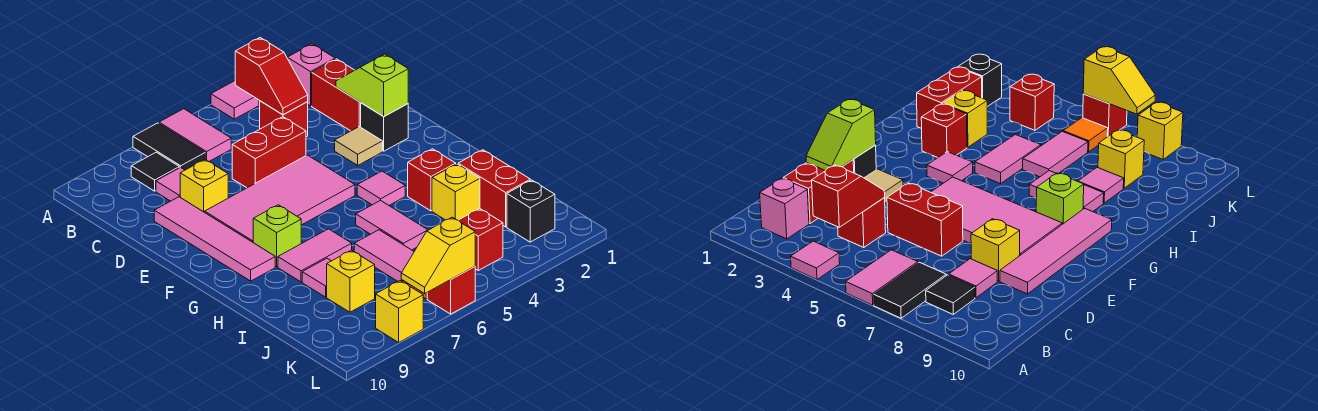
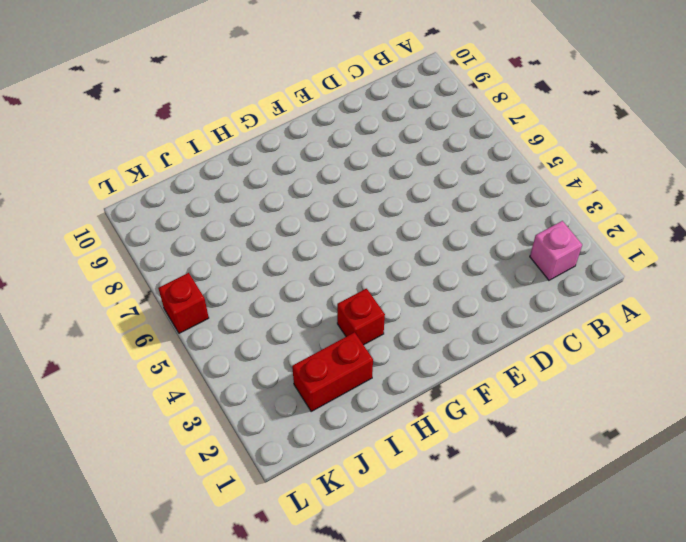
none -> pink tile A4 level 1
none -> pink tile A6:B6 level 1
none -> black tile A7:B7 level 1
none -> black tile B8 level 1

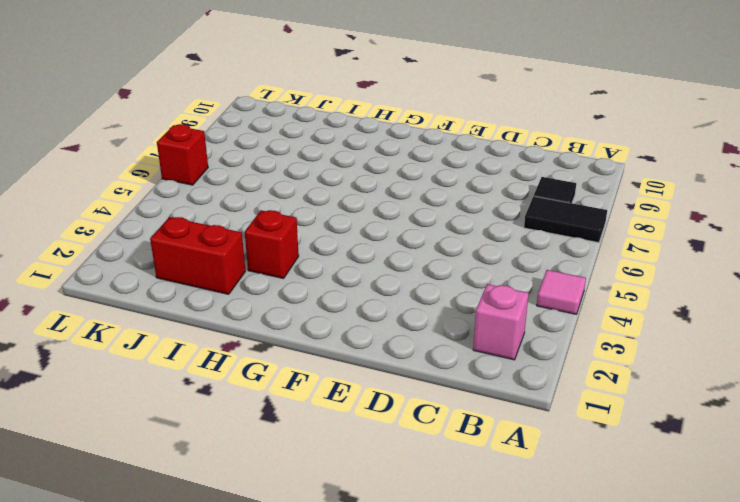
none -> pink tile A6:B6 level 1
none -> red brick C2:D2 level 1
none -> red brick C4 level 1
none -> pink tile C8 level 1

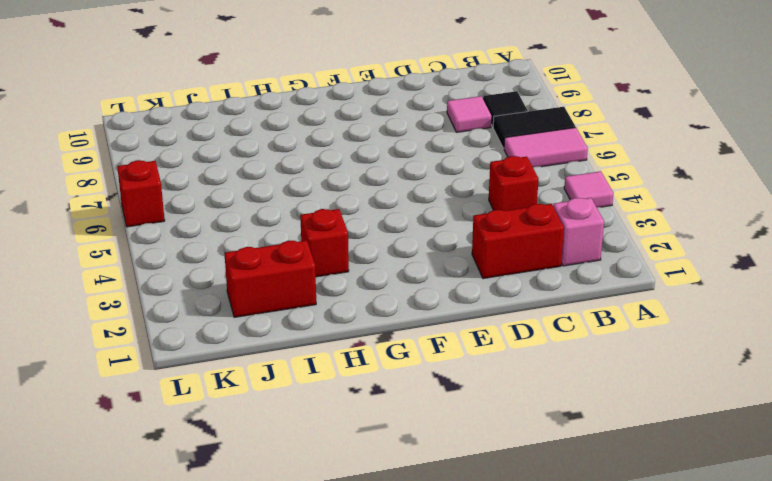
none -> red brick D5:D6 level 1
none -> yellow brick D8 level 1
none -> pink tile D9:G9 level 1
none -> black brick E2 level 1

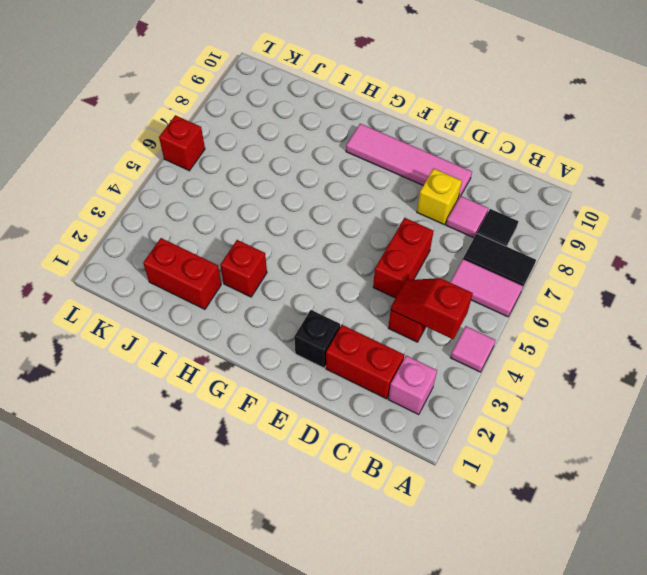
none -> tan tile E3 level 1
none -> pink tile E5:F8 level 1
none -> pink tile G4 level 1
none -> lime brick G8 level 1

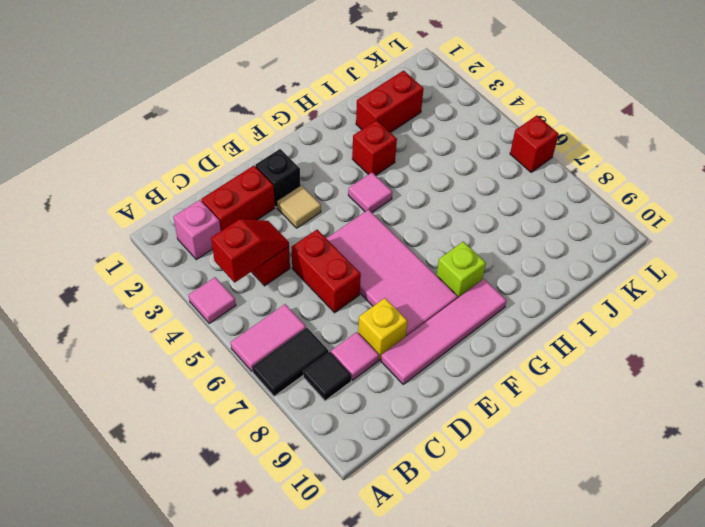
none -> pink tile H5:I5 level 1
none -> pink tile H7:H8 level 1
none -> yellow brick I3 level 1
none -> pink tile I6:J6 level 1

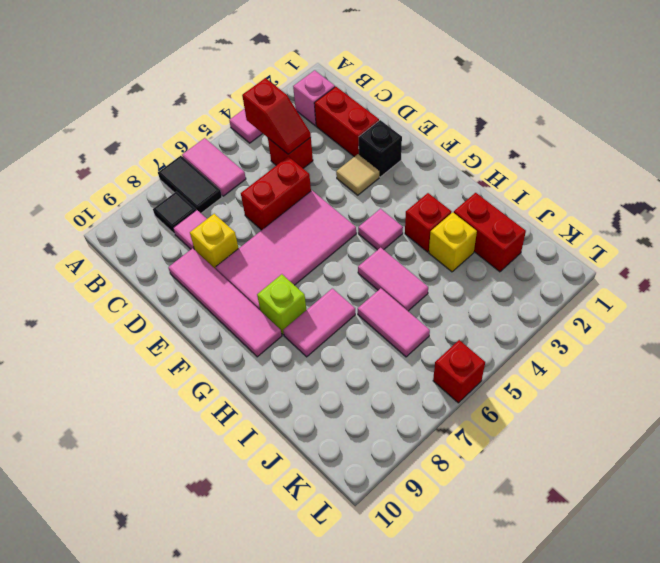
none -> pink tile I8 level 1
none -> yellow brick J8 level 1
none -> black brick K2 level 1
none -> red brick K4 level 1

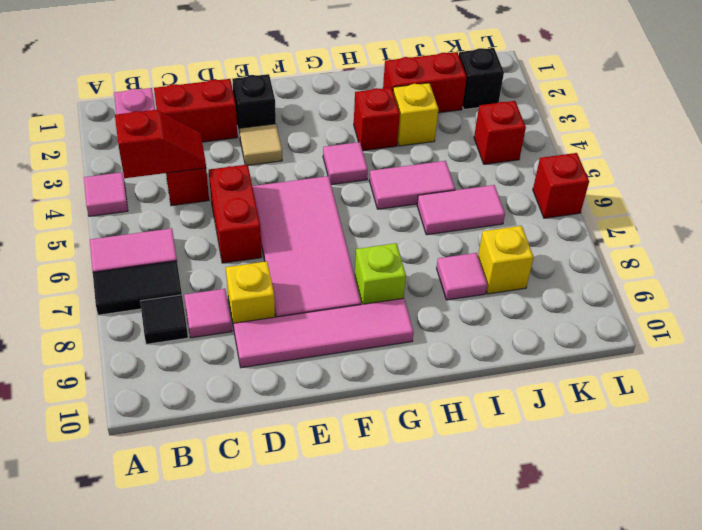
none -> pink tile H7:H8 level 1
none -> orange tile K6 level 1
none -> yellow brick L8 level 1
none -> lime slope D2:E2 level 2 top E

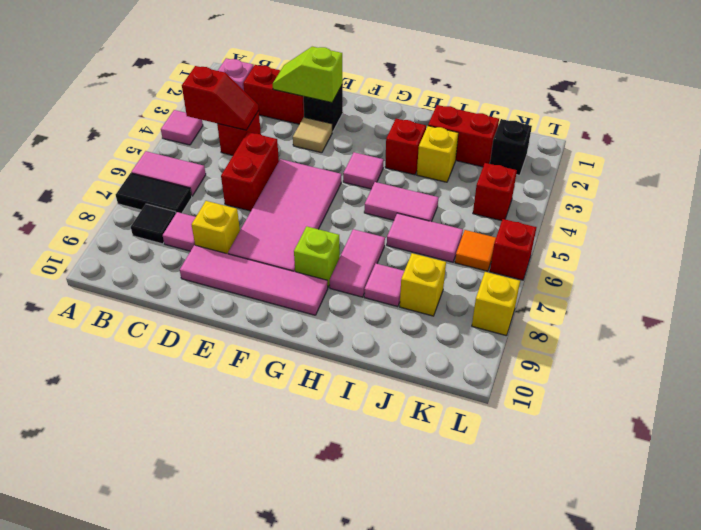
none -> yellow slope L6:L7 level 2 top 6

